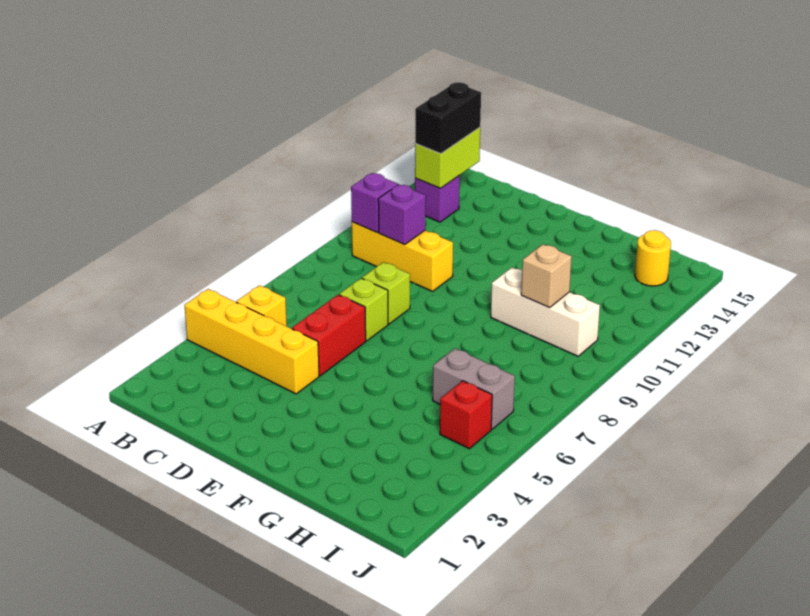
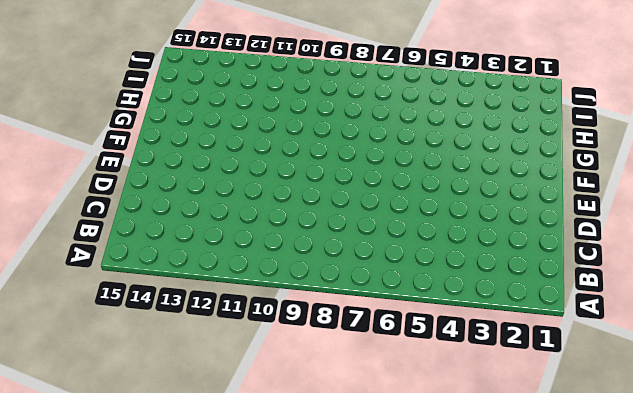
none -> yellow brick A4:D4 level 1
none -> yellow brick B5 level 1
none -> yellow brick B10:D10 level 1

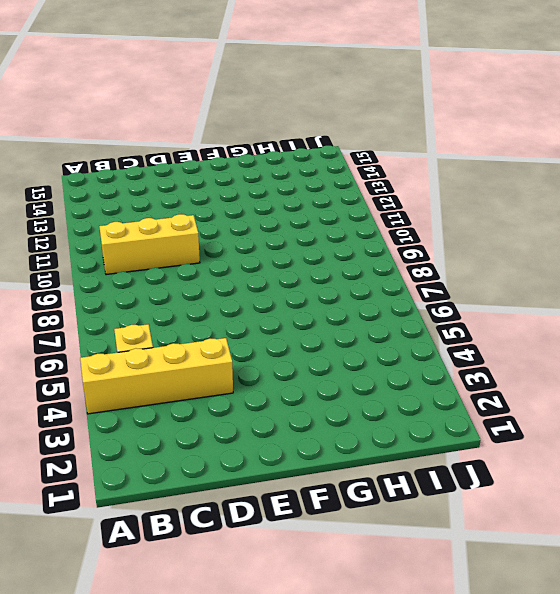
none -> purple brick B13 level 1
none -> red brick D5:D6 level 1
none -> lime brick D7 level 1

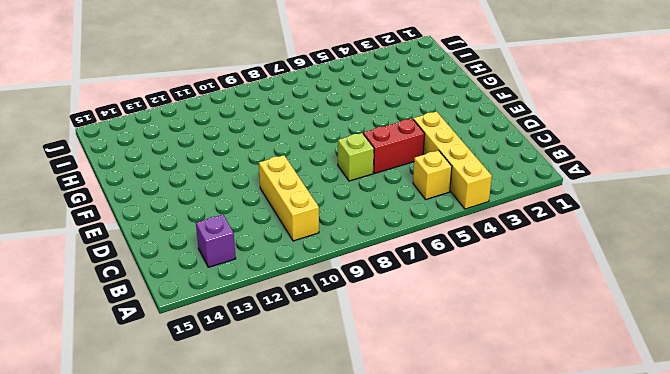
none -> lime brick D8 level 1
none -> white brick G10:I10 level 1
none -> grey brick H6:I6 level 1

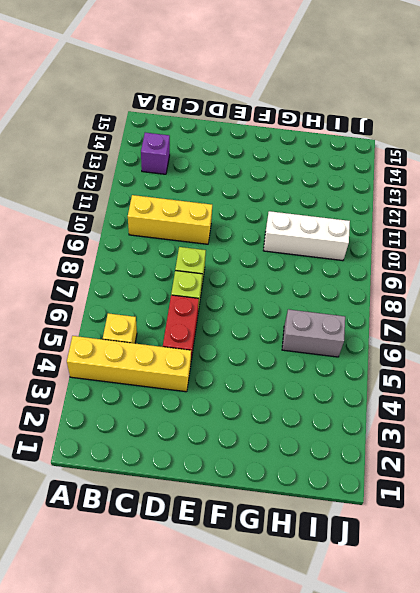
none -> red brick I5 level 1
none -> yellow round brick I14 level 1
none -> purple brick B10 level 2

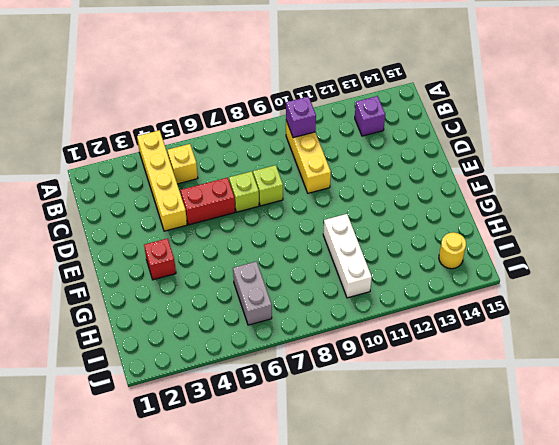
red brick F3 level 1 -> red brick I5 level 1
none -> lime brick B13:B14 level 2
none -> purple brick C10 level 2
none -> tan brick H10 level 2

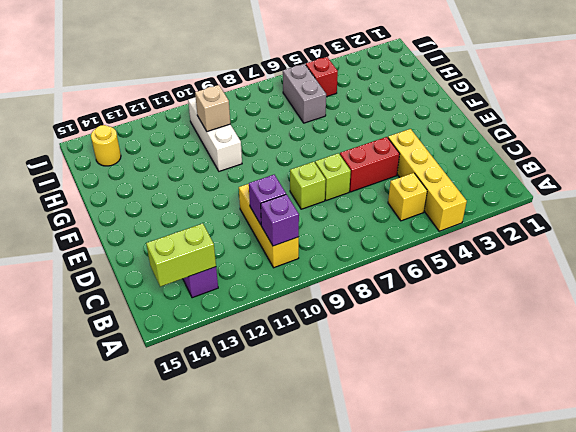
none -> black brick B13:B14 level 3

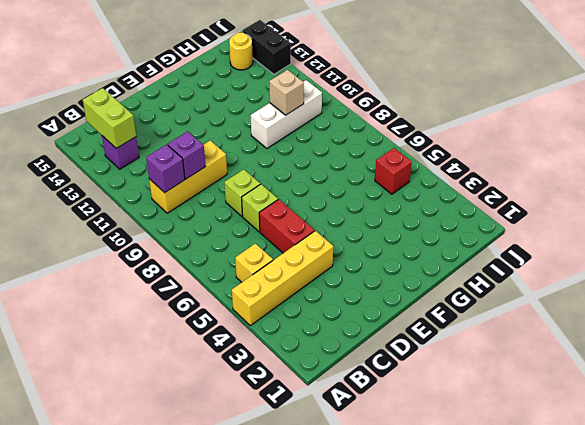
black brick J13:J14 level 1 -> black brick B13:B14 level 3
none -> grey brick H6:I6 level 1

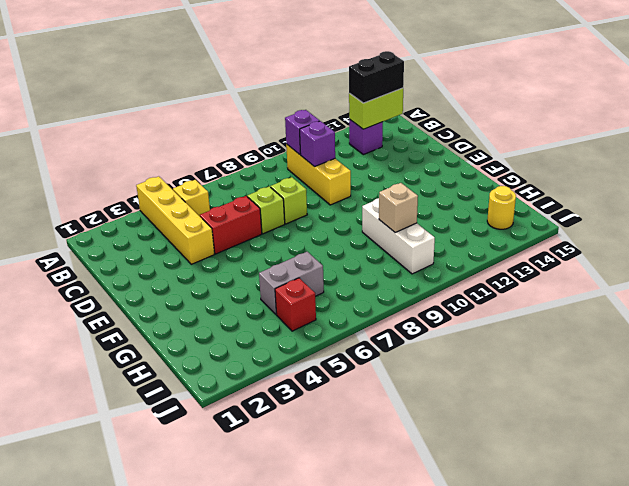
grey brick H5:H6 level 1 -> grey brick H6:I6 level 1

